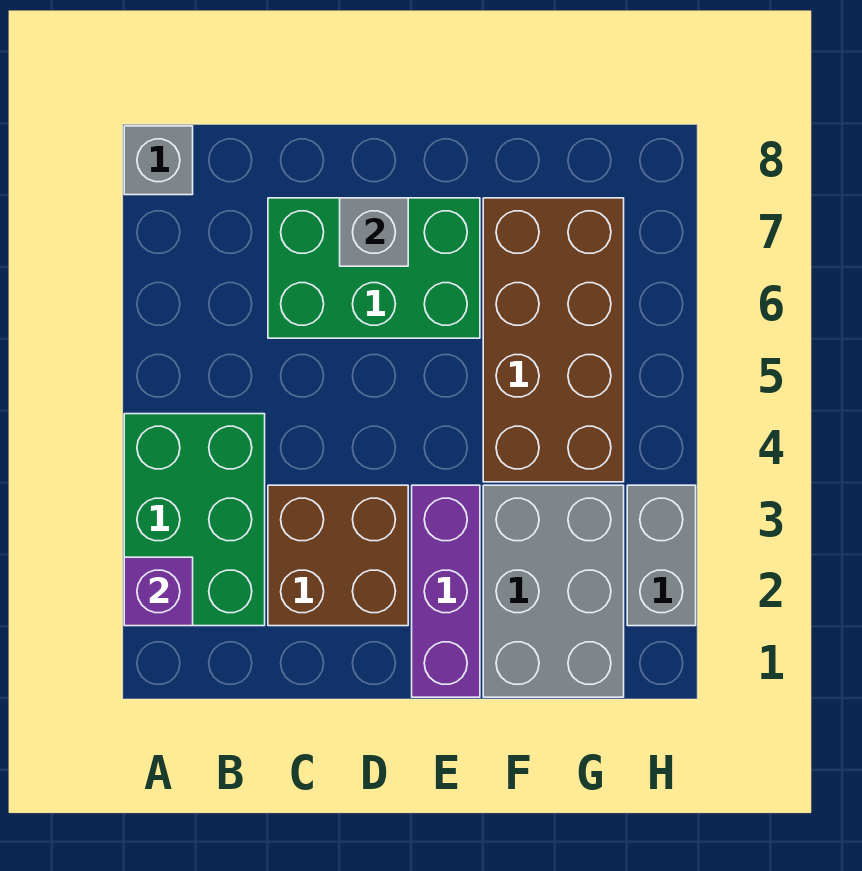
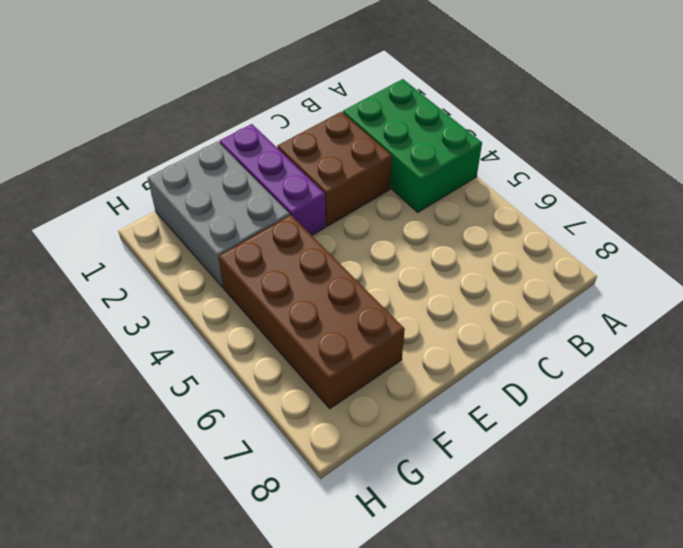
none -> grey brick A8 level 1
none -> green brick C6:E7 level 1

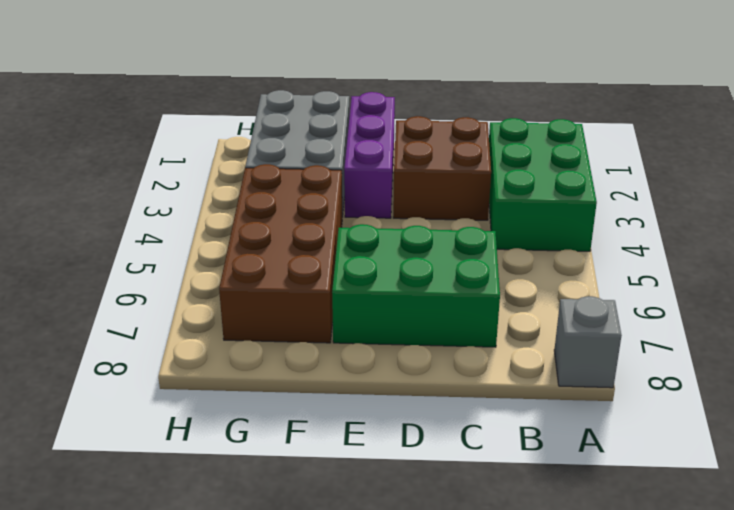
none -> grey brick H2:H3 level 1
none -> purple brick A2 level 2

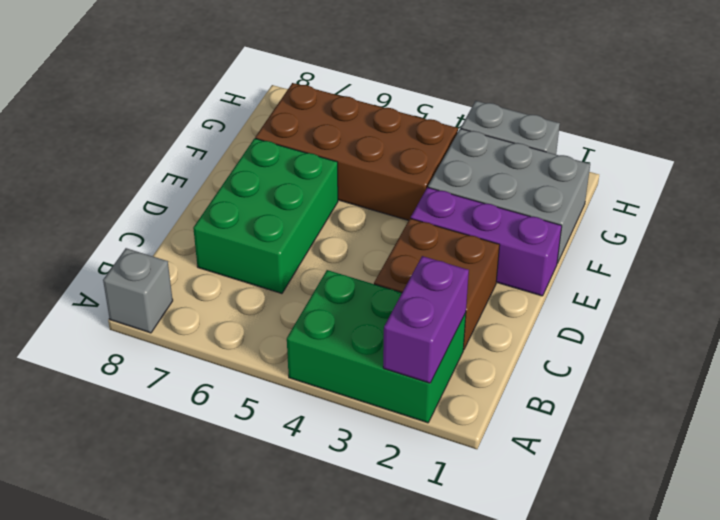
purple brick A2:B2 level 2 -> purple brick A2 level 2
none -> grey brick D7 level 2

